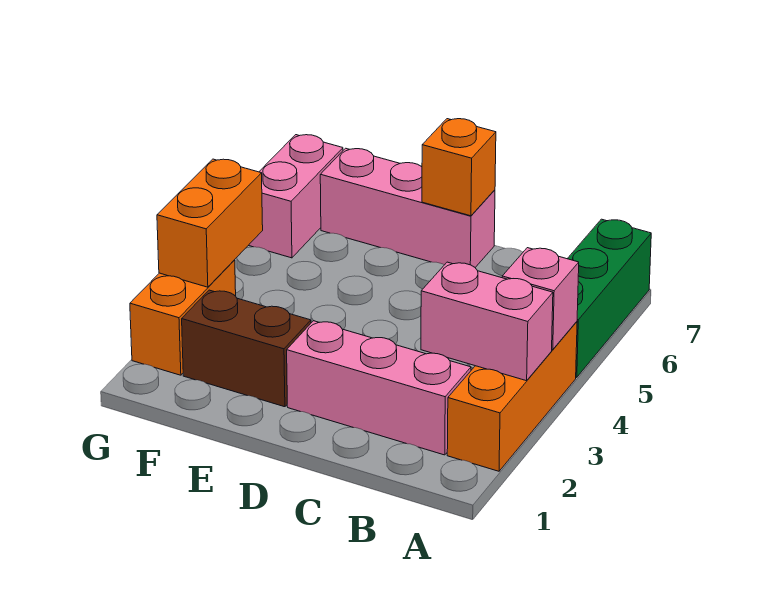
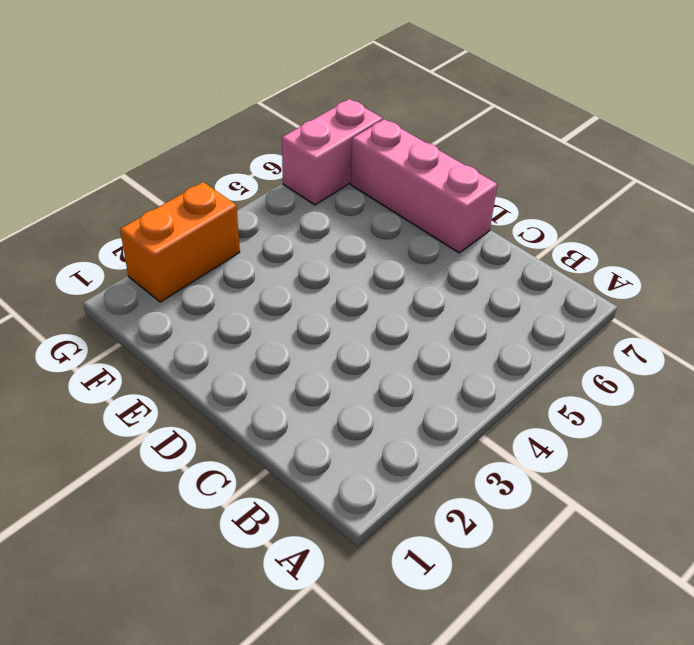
none -> orange brick A2:A4 level 1
none -> green brick A5:A7 level 1

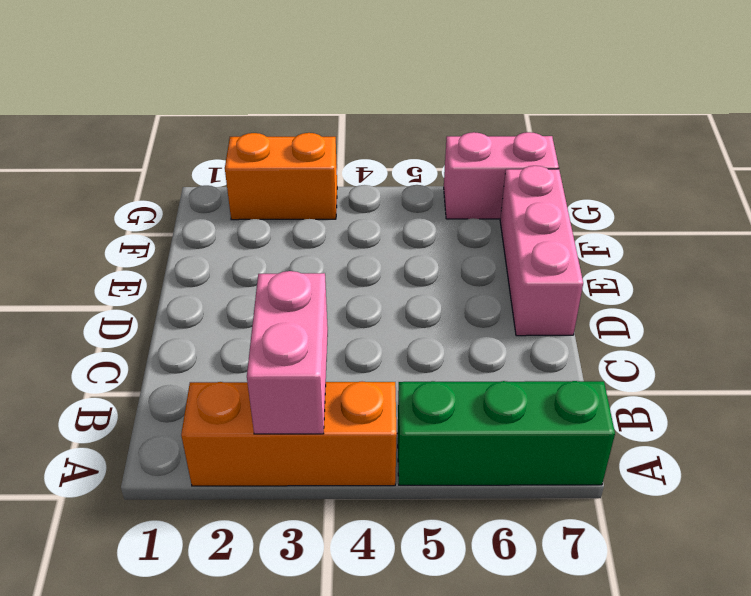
none -> pink brick B2:D2 level 1
none -> brown brick E2:F2 level 1

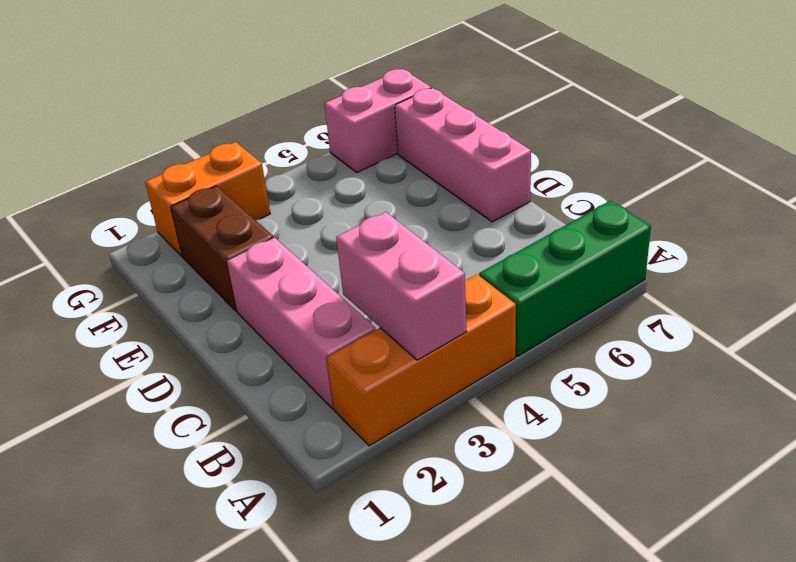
none -> pink brick A4 level 2
none -> orange brick D7 level 2

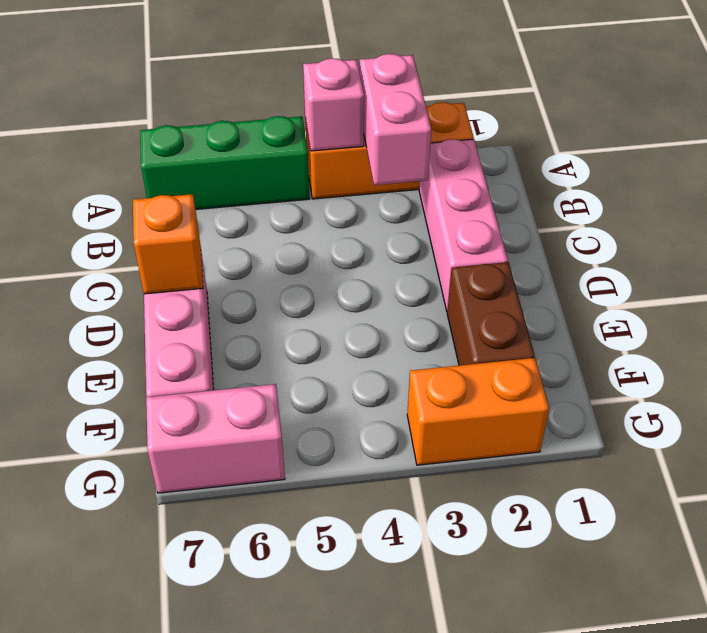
none -> orange brick G3:G4 level 2

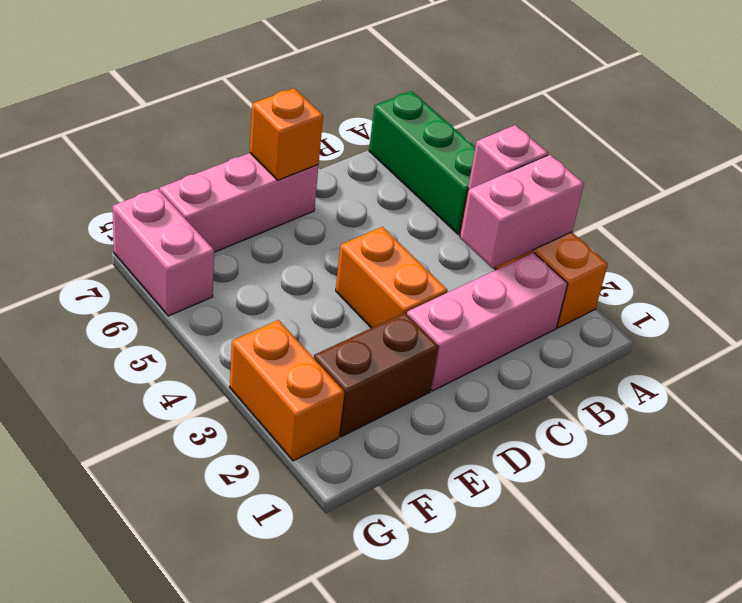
orange brick D3:D4 level 1 -> orange brick G3:G4 level 2

